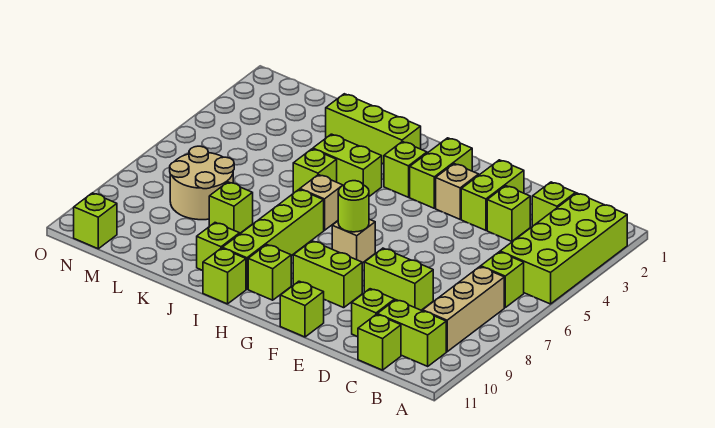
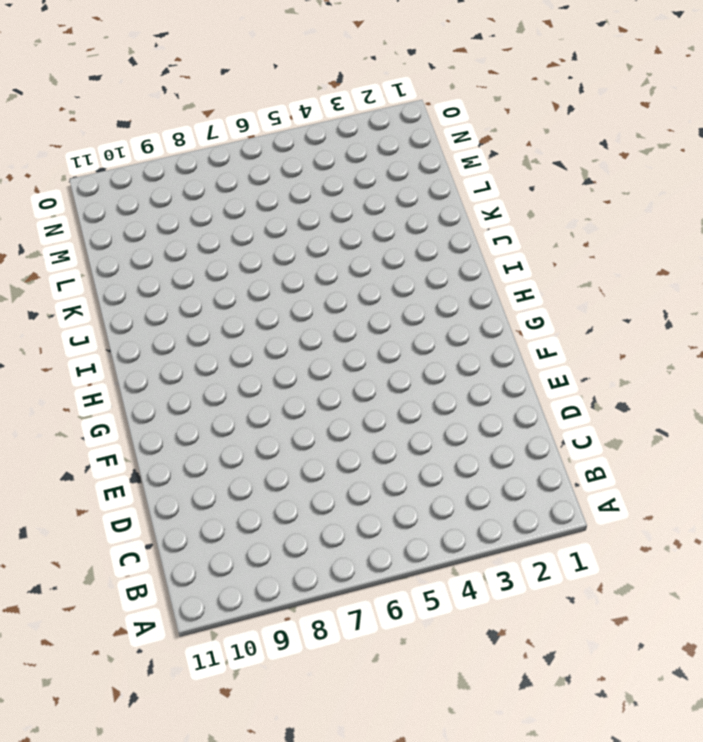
none -> lime brick A2:B5 level 1
none -> lime brick B6 level 1
none -> tan brick B7:B9 level 1

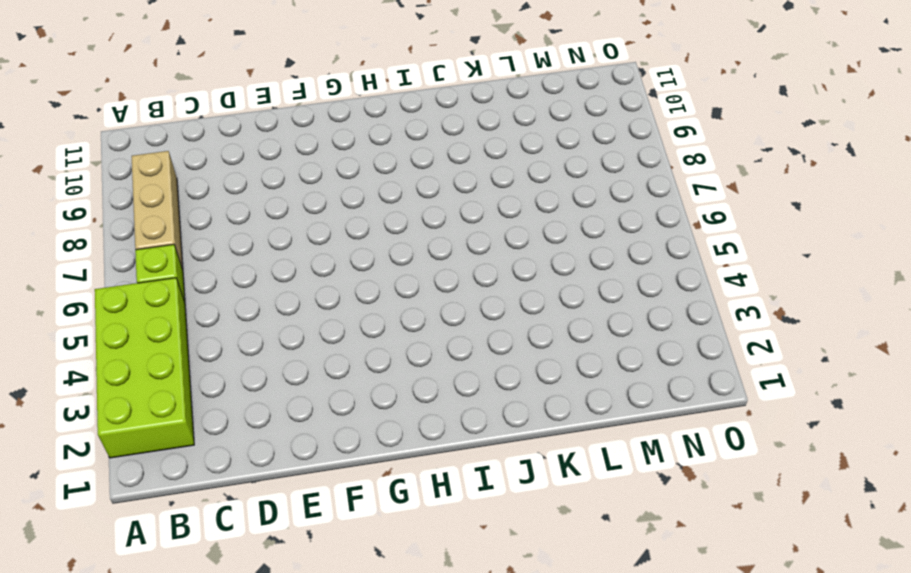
none -> lime brick B10:C10 level 1
none -> lime brick C2 level 1
none -> lime brick C11 level 1

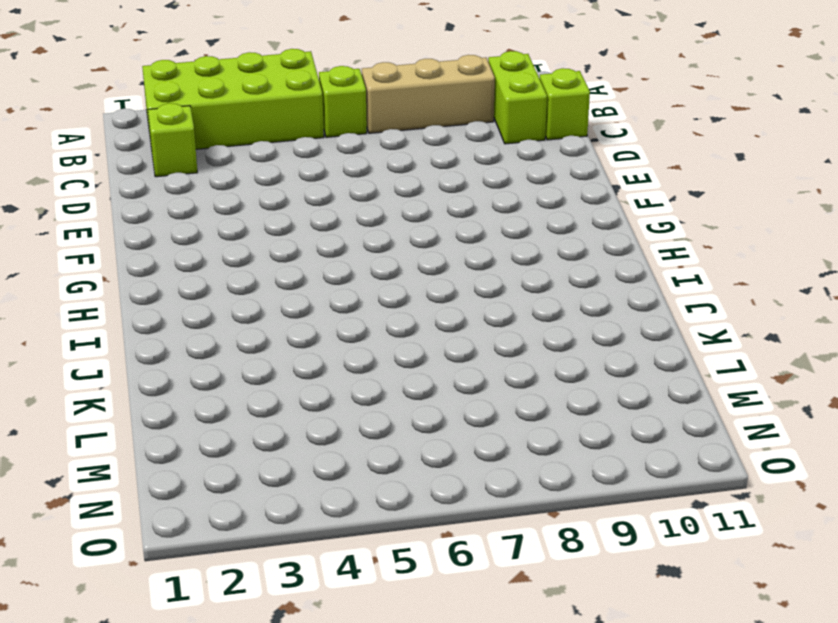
none -> lime brick D3 level 1
none -> lime brick D8:E8 level 1
none -> lime brick D10 level 1

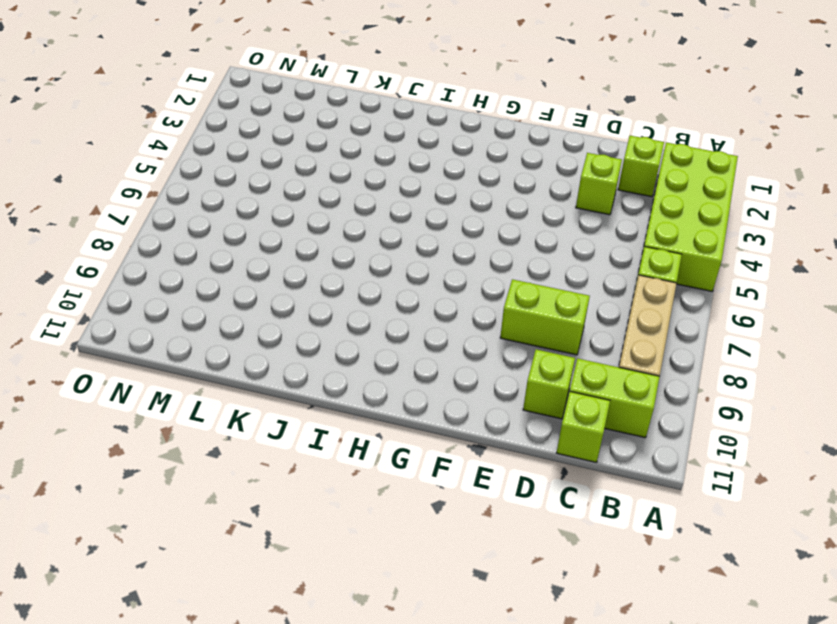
none -> lime brick E2:E3 level 1
none -> tan brick F3 level 1
none -> lime brick F9:G9 level 1

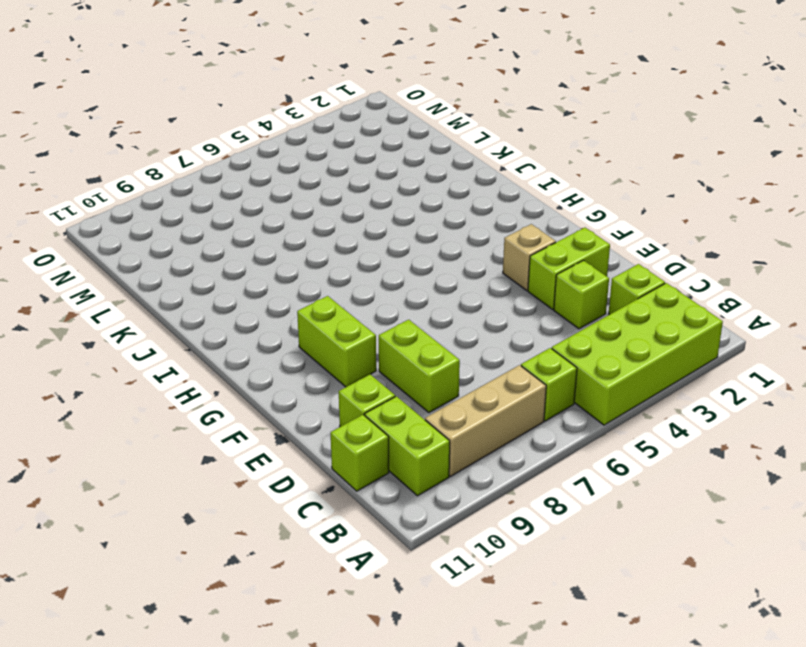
none -> lime brick F11 level 1
none -> lime brick G2:G3 level 1
none -> tan brick G7 level 1

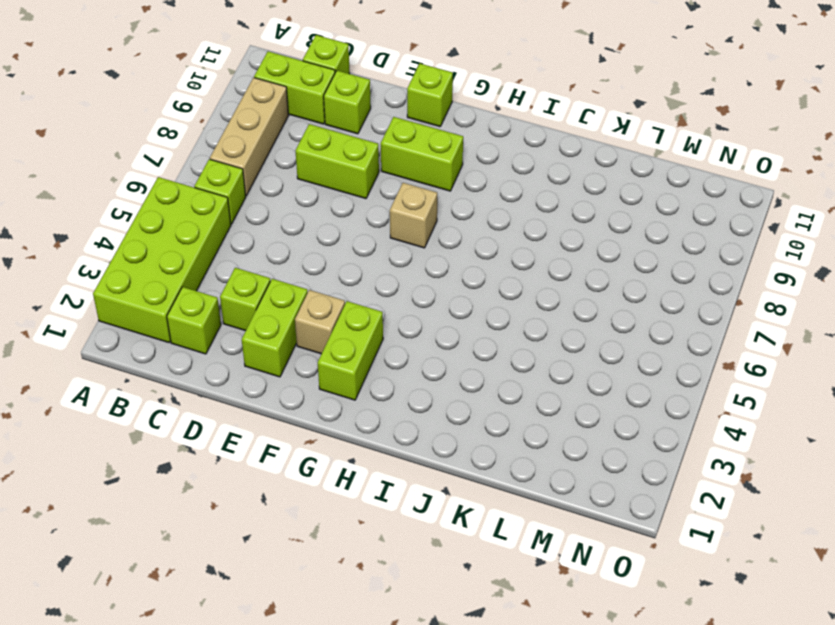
none -> lime brick H3 level 1
none -> lime brick H10 level 1
none -> lime brick I2:K2 level 1

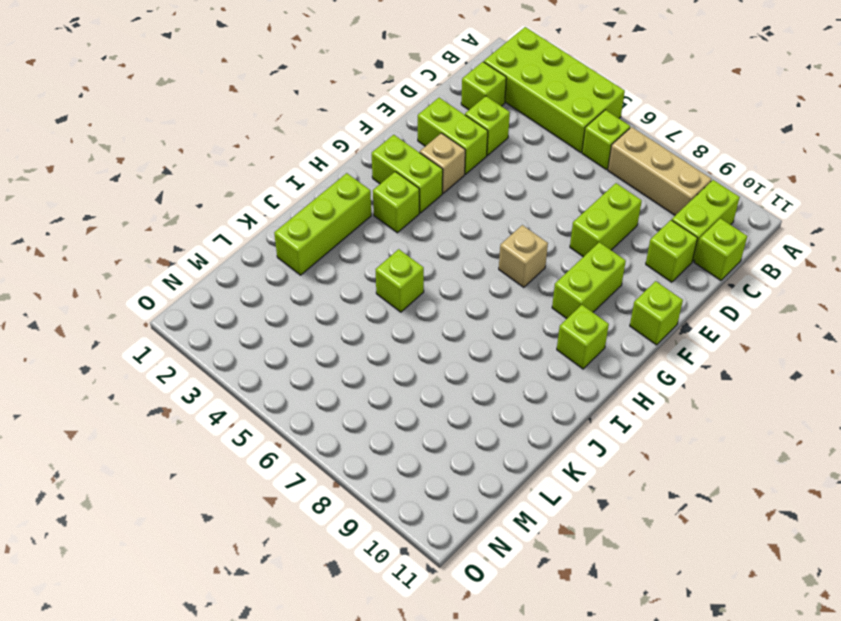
none -> lime brick I4:J4 level 1
none -> tan brick I6 level 1
none -> lime brick I7:I10 level 1

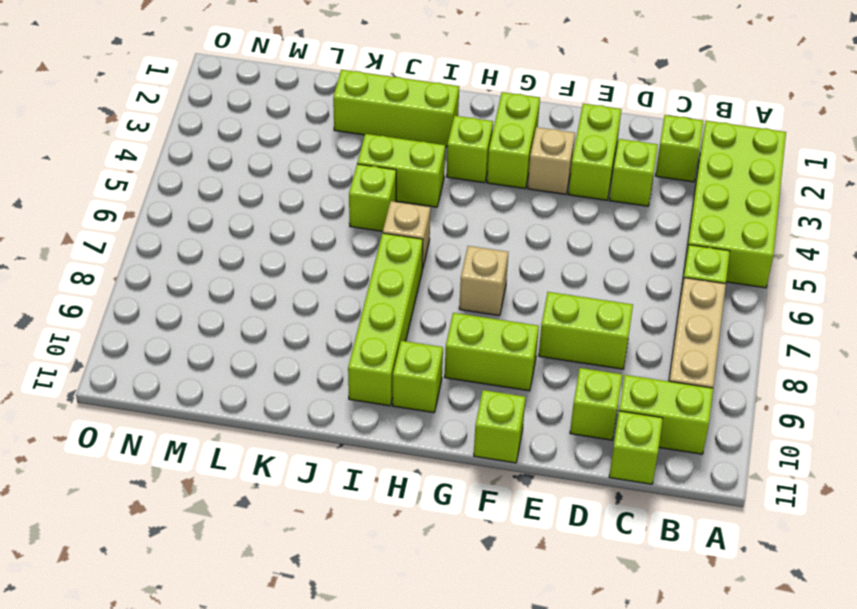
none -> lime brick I11 level 1
none -> lime brick J10 level 1
none -> lime brick K8 level 1

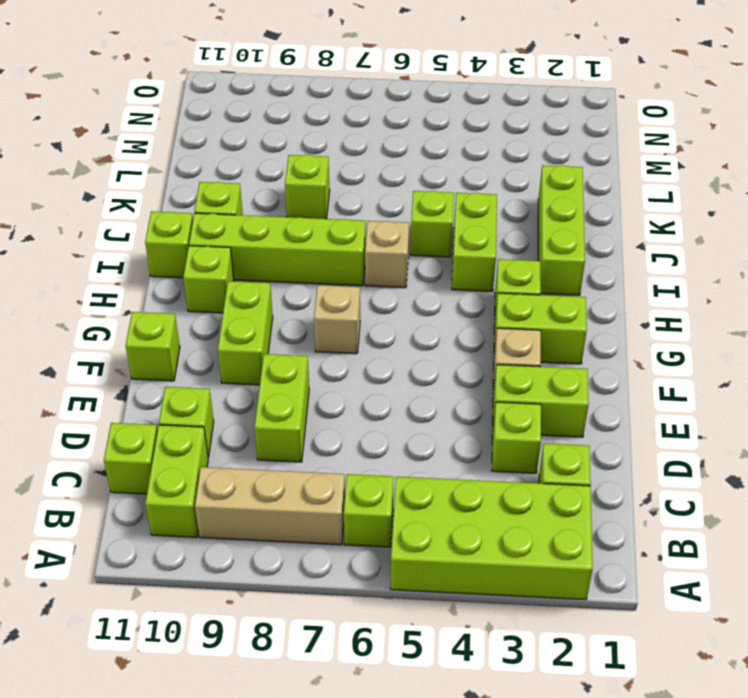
none -> tan round brick L7:M8 level 1
none -> lime brick N11 level 1
none -> lime round brick G7 level 2

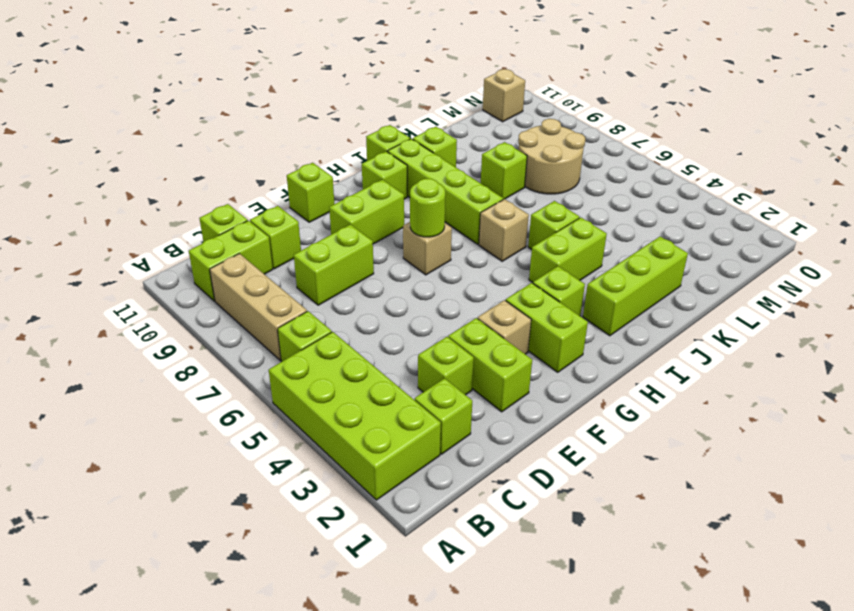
tan brick N11 level 1 -> lime brick N11 level 1

